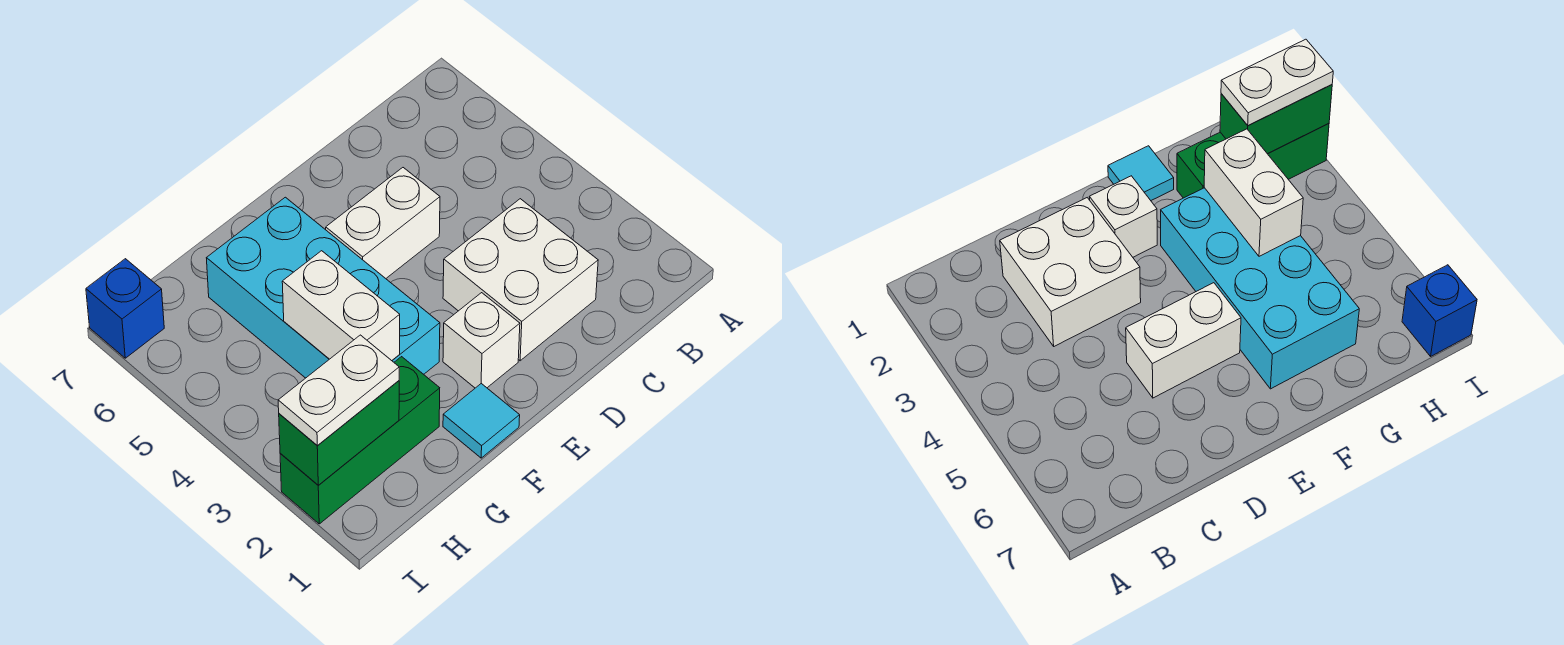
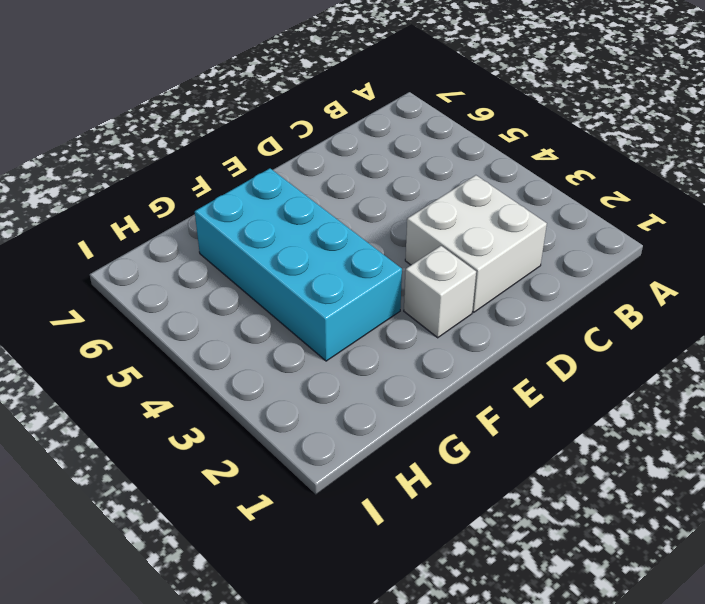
none -> white brick D5:E5 level 1
none -> cyan tile F1 level 1

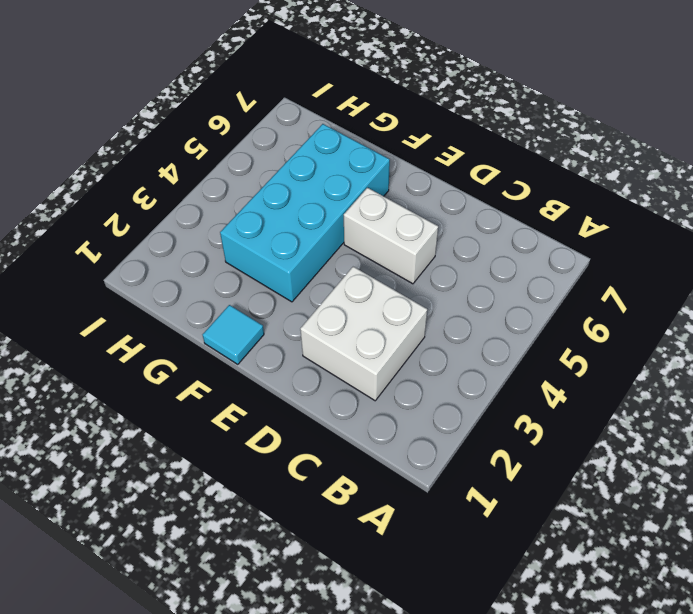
none -> white brick E2 level 1
none -> green brick G2:I2 level 1

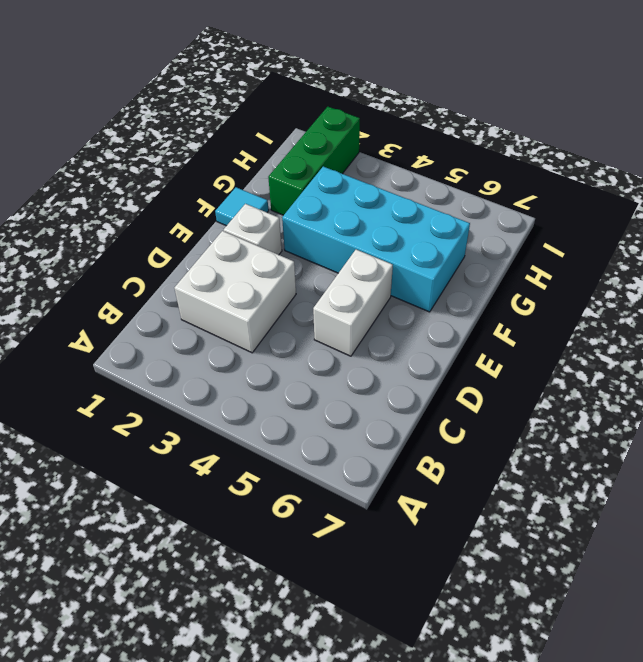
none -> blue brick I7 level 1
none -> white brick G3:G4 level 2

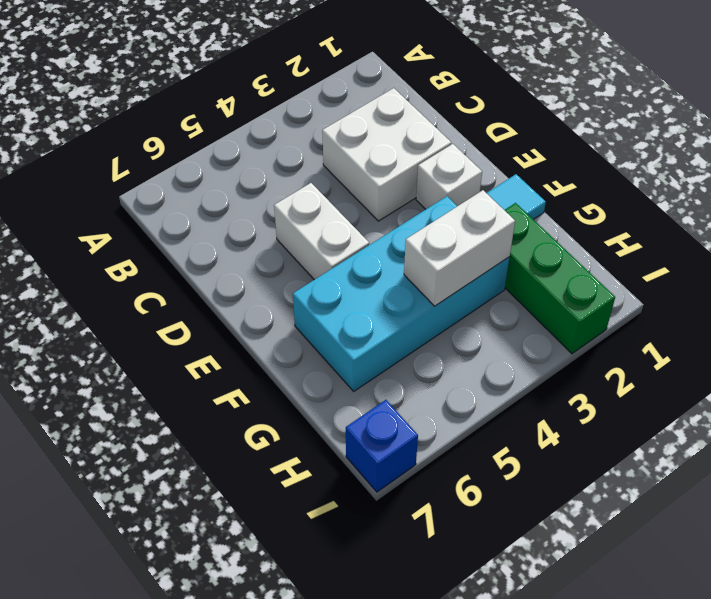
none -> green brick H2:I2 level 2
none -> white plate H2:I2 level 3

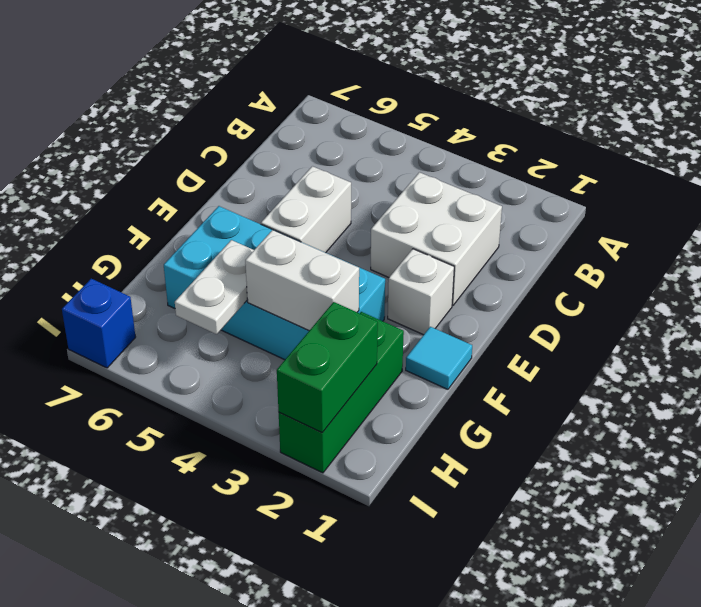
white plate G5:H5 level 2 -> white plate H2:I2 level 3

